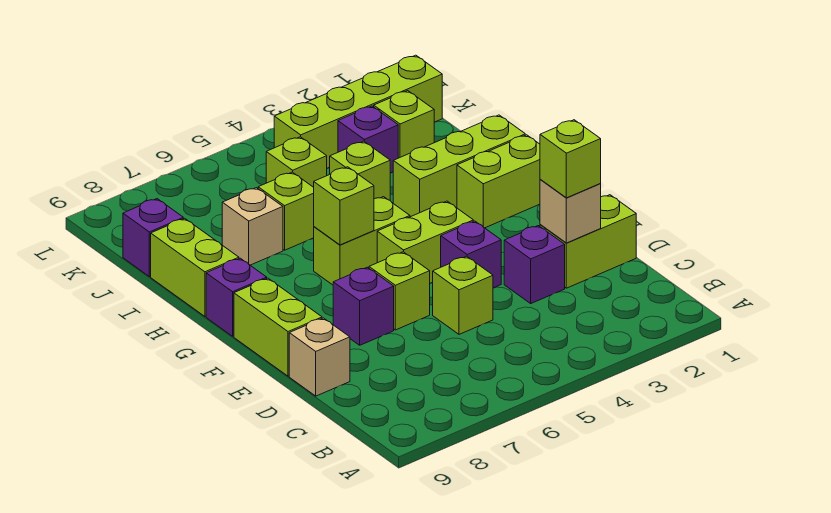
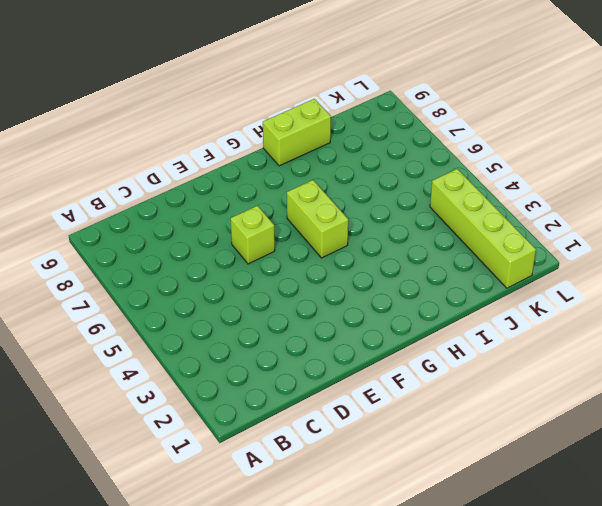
none -> lime brick D1:D2 level 1
none -> purple brick D3 level 1
none -> lime brick D5 level 1

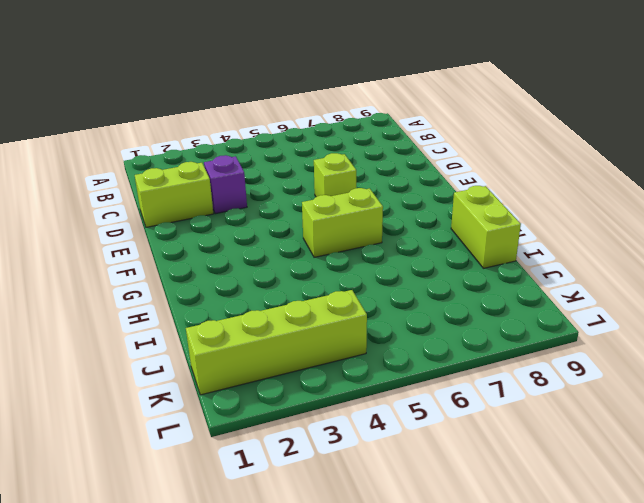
none -> lime brick D5 level 1
none -> tan brick D9 level 1
none -> purple brick E4 level 1

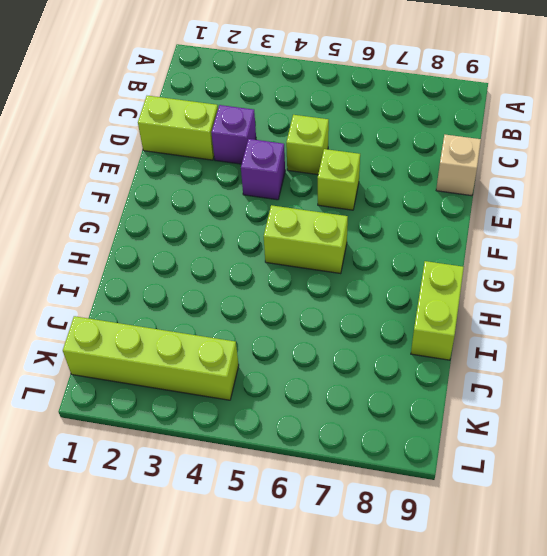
none -> purple brick E7 level 1
none -> lime brick E9:F9 level 1
none -> lime brick F4:F5 level 1

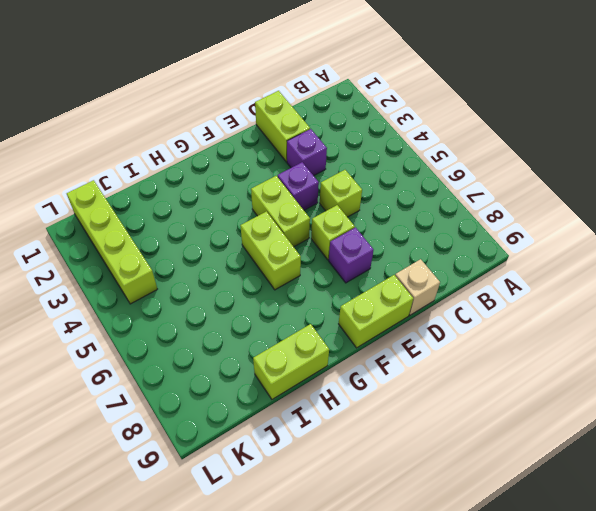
none -> lime brick G1:G2 level 1
none -> purple brick G9 level 1
none -> lime brick H1:H3 level 1

